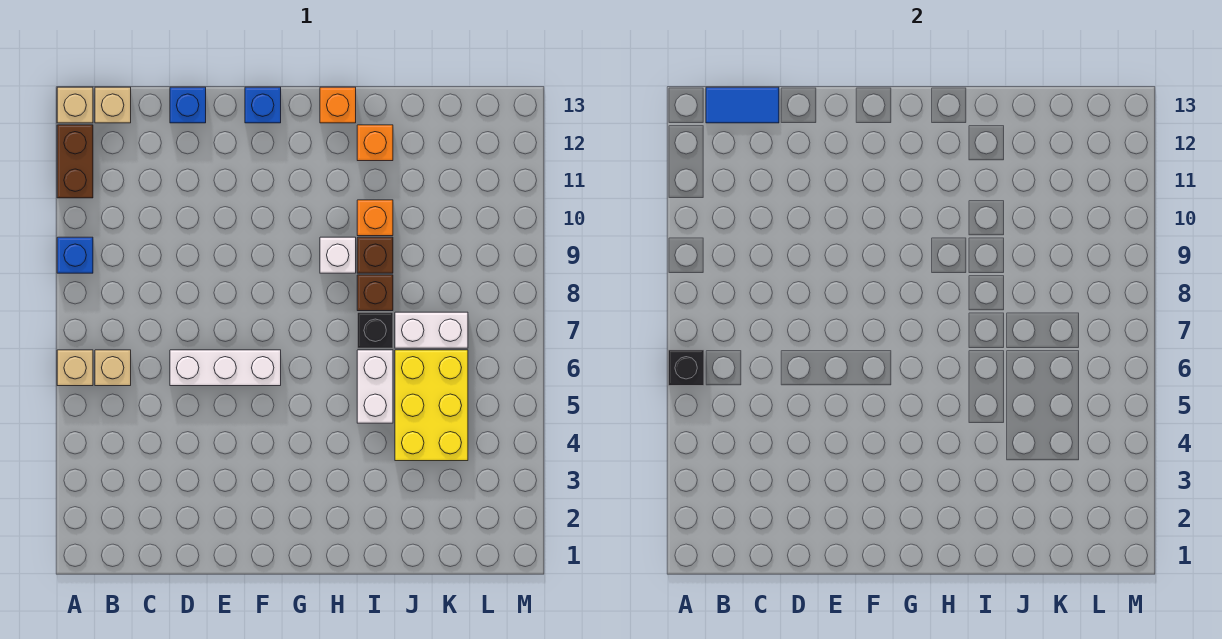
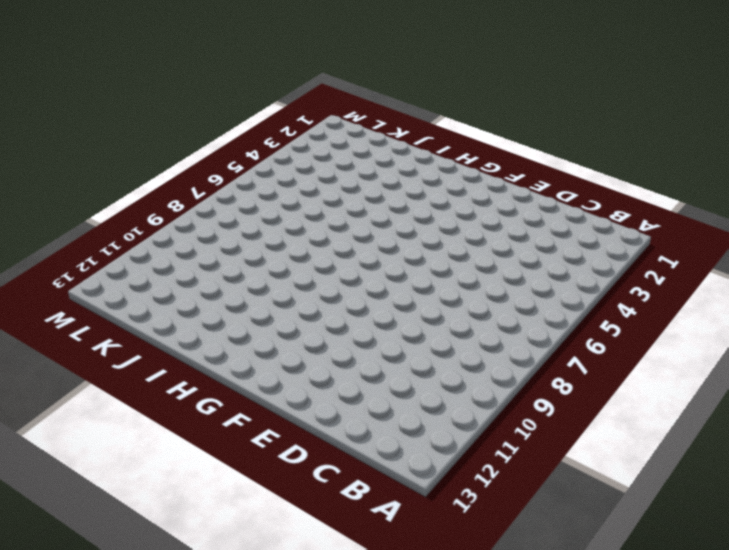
none -> tan brick A6 level 1
none -> blue brick A9 level 1
none -> brown brick A11:A12 level 1

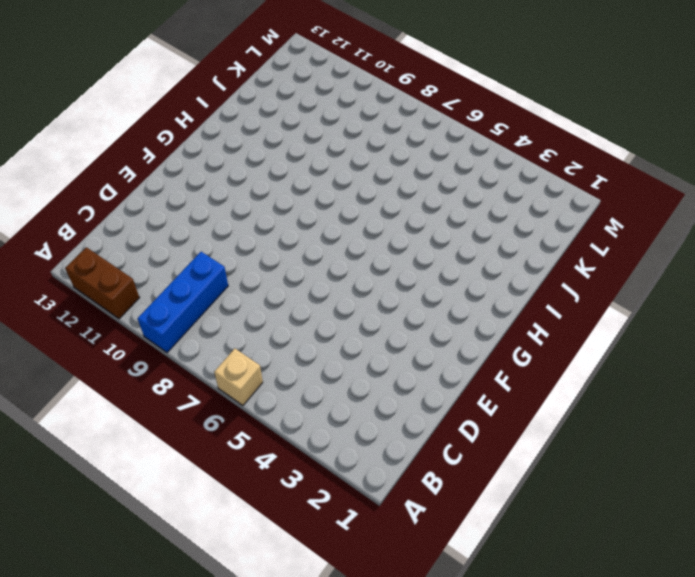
blue brick A9:C9 level 1 -> blue brick A9 level 1
none -> tan brick A13 level 1
none -> tan brick B6 level 1
none -> tan brick B13 level 1

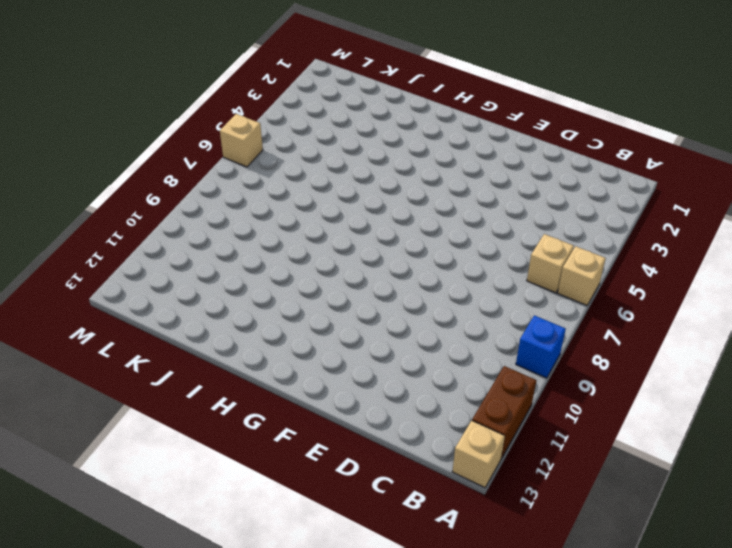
tan brick M6 level 1 -> tan brick B13 level 1
none -> white brick D6:F6 level 1
none -> blue brick D13 level 1
none -> blue brick F13 level 1

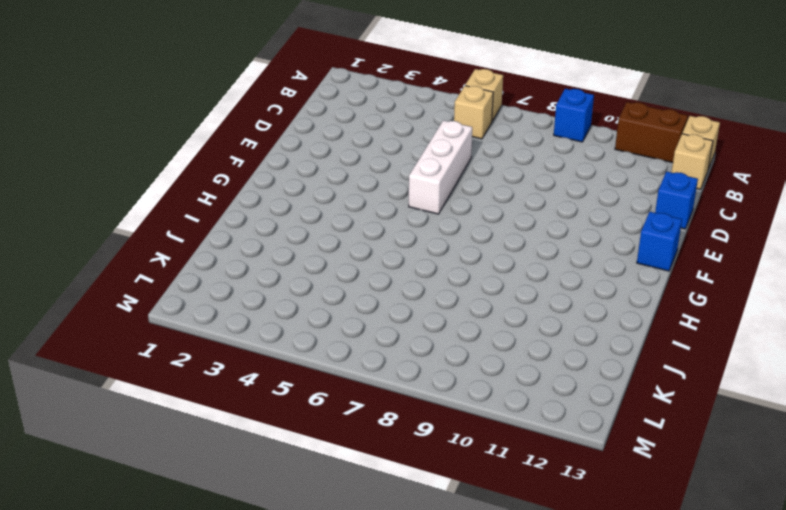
none -> white brick H9 level 1
none -> orange brick H13 level 1
none -> white brick I5:I6 level 1

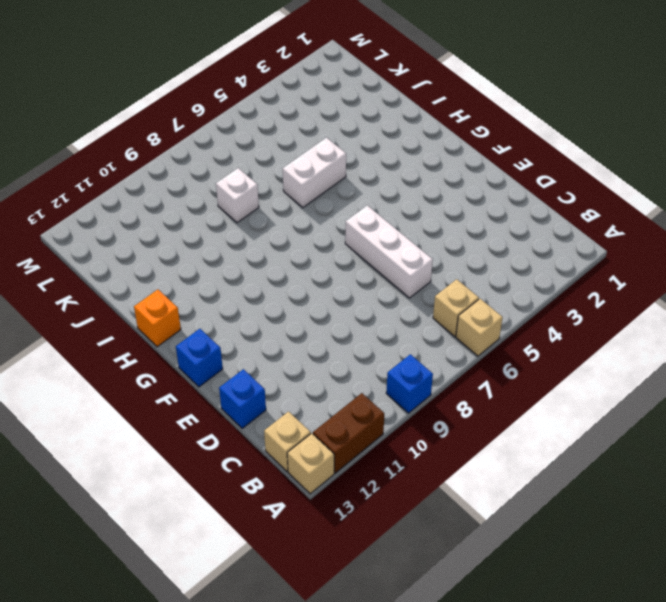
white brick J8 level 1 -> white brick H9 level 1
none -> black brick I7 level 1
none -> brown brick I8 level 1
none -> brown brick I9 level 1

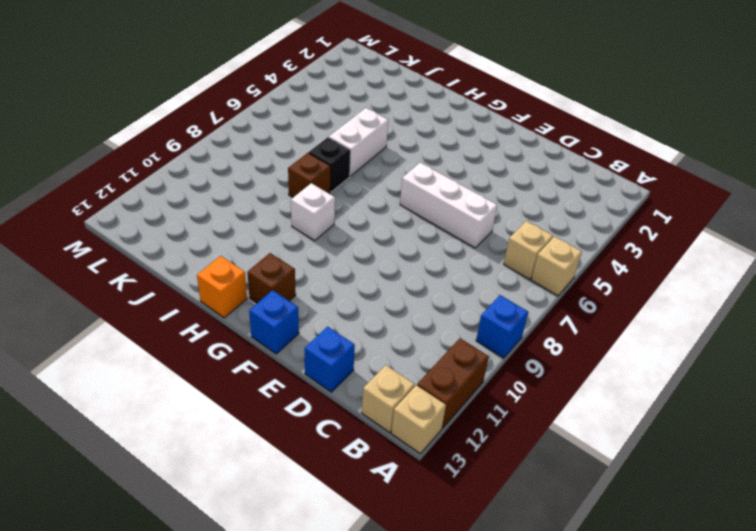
brown brick G12 level 1 -> brown brick I9 level 1
none -> orange brick I10 level 1
none -> orange brick I12 level 1
none -> yellow brick J4:K6 level 1

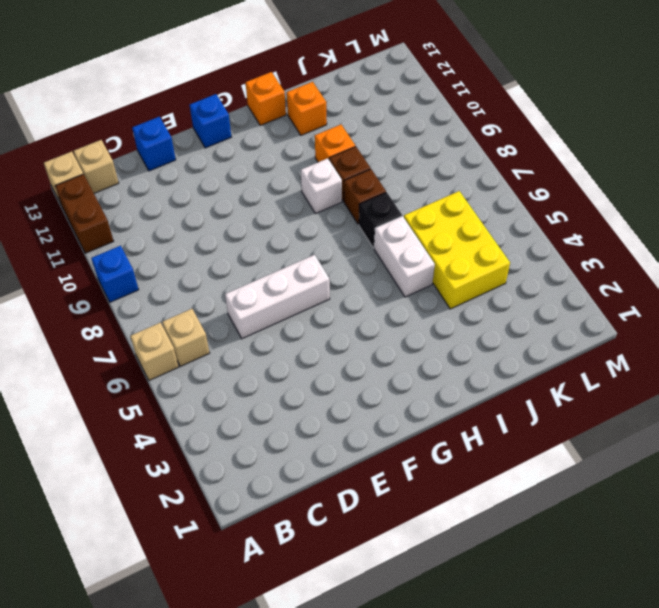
none -> white brick J7:K7 level 1
none -> black brick A6 level 2
none -> blue tile B13:C13 level 2

